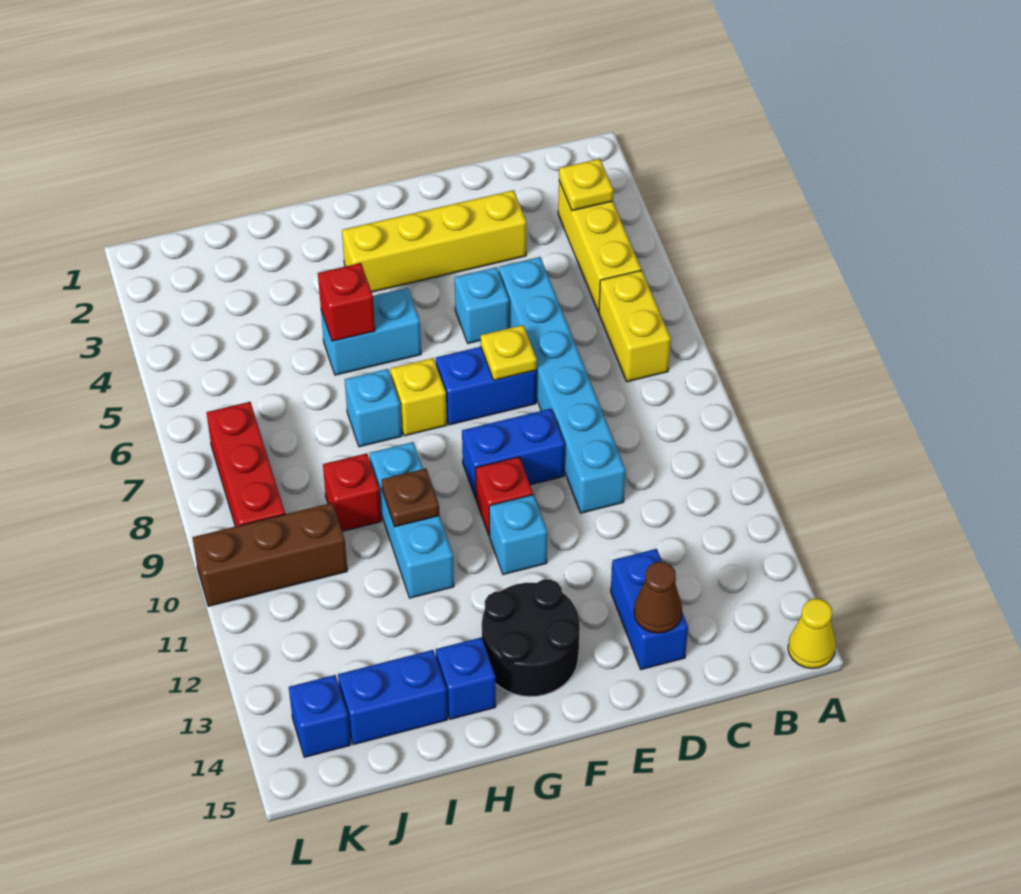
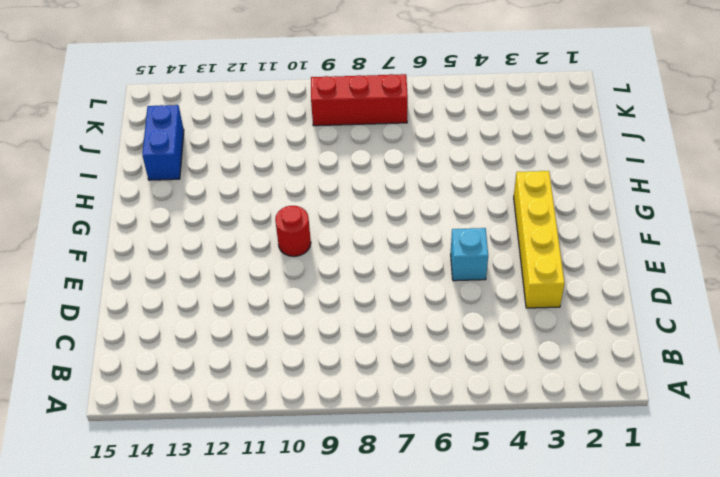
red round brick F10 level 1 -> red brick F10 level 1
none -> yellow cone A15 level 1
none -> yellow brick B3:B5 level 1
none -> yellow brick B6:B7 level 1

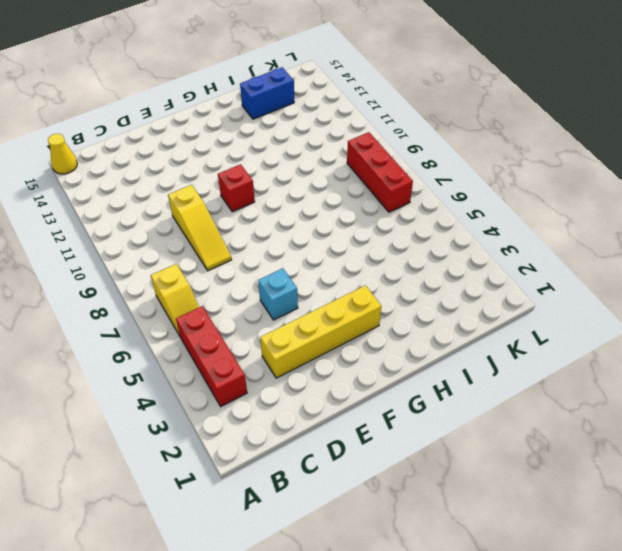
red brick B3:B5 level 1 -> yellow brick B3:B5 level 1
yellow slope B6:B7 level 1 top 7 -> yellow brick B6:B7 level 1
yellow slope D8:D10 level 1 top 10 -> cyan brick D5:D10 level 1
none -> blue brick D13:D14 level 1
none -> blue brick E7:F7 level 1
none -> blue brick E9:F9 level 1

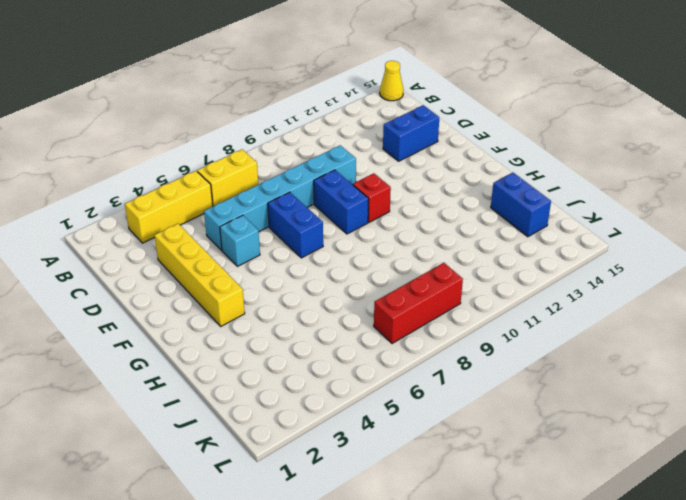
none -> cyan brick F11 level 1
none -> black round brick F13:G14 level 1
none -> cyan brick G5:H5 level 1

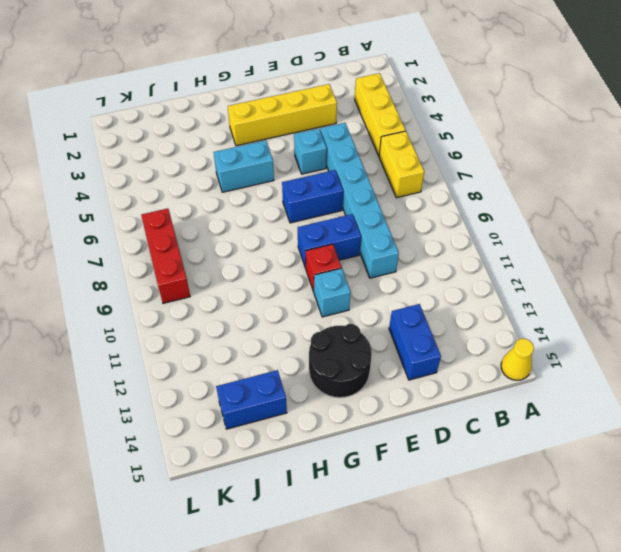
none -> yellow brick G7 level 1
none -> cyan brick H7 level 1
none -> cyan brick H9:H11 level 1

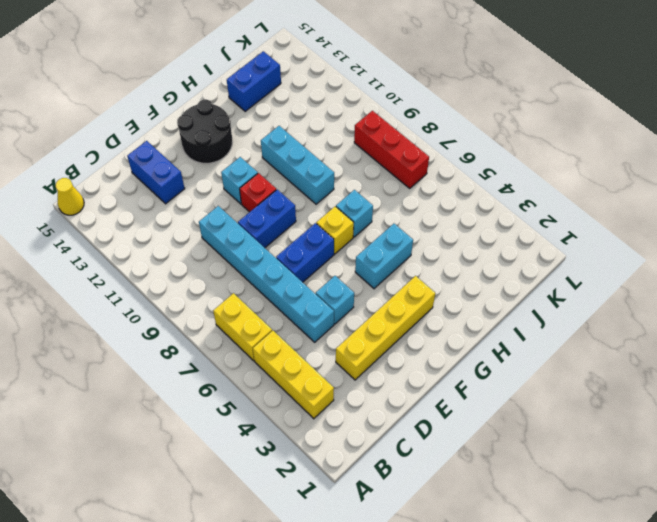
none -> blue brick H14 level 1
none -> red brick I9 level 1
none -> brown brick J10:L10 level 1

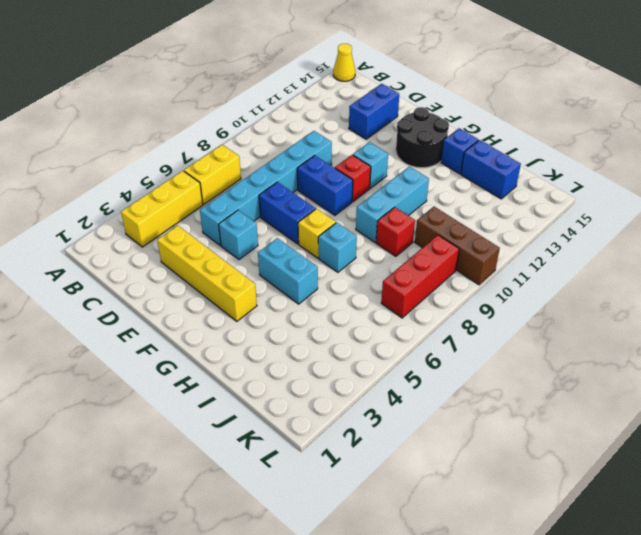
none -> blue brick K14 level 1
none -> yellow plate B3 level 2
none -> brown cone D14 level 2

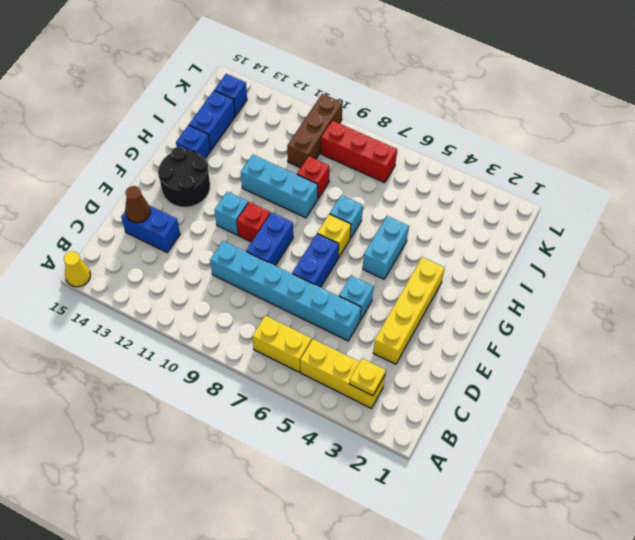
none -> yellow plate E7 level 2
none -> red brick H5 level 2
none -> brown plate H10 level 2

